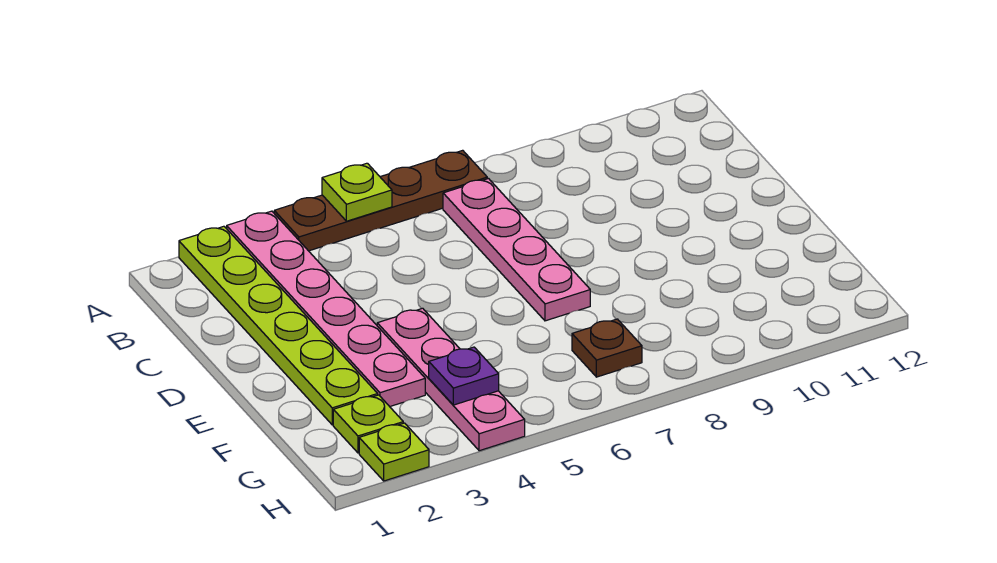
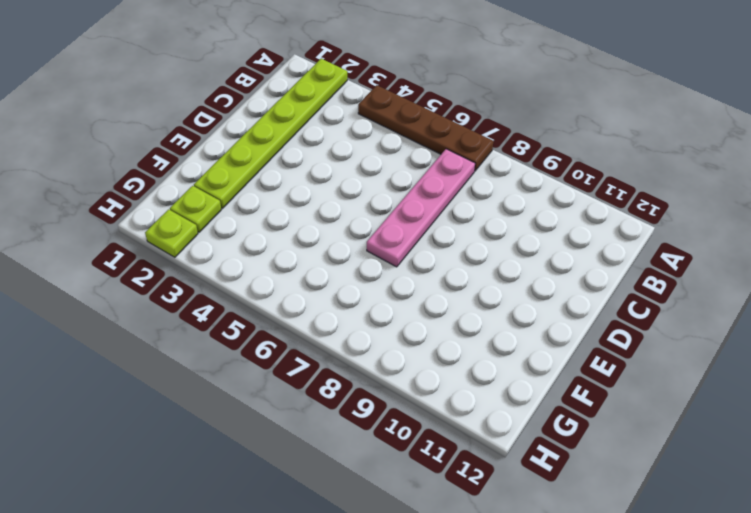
none -> pink plate A3:F3 level 1
none -> pink plate E4:H4 level 1

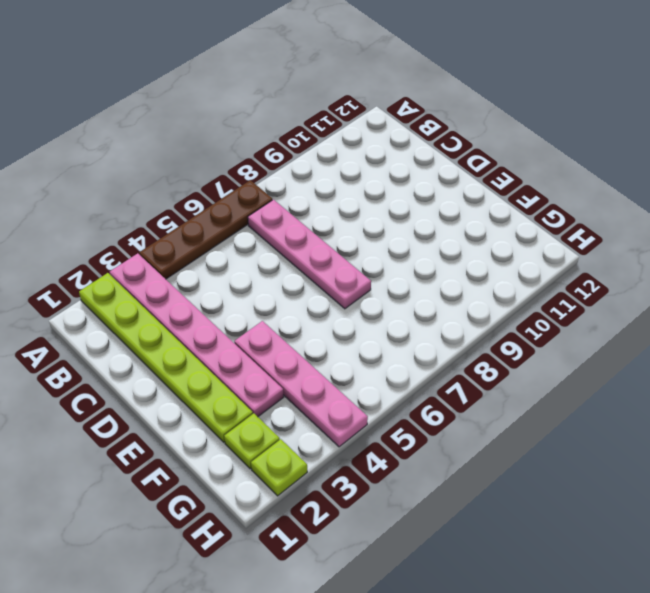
none -> brown plate G7 level 1
none -> lime plate A5 level 2

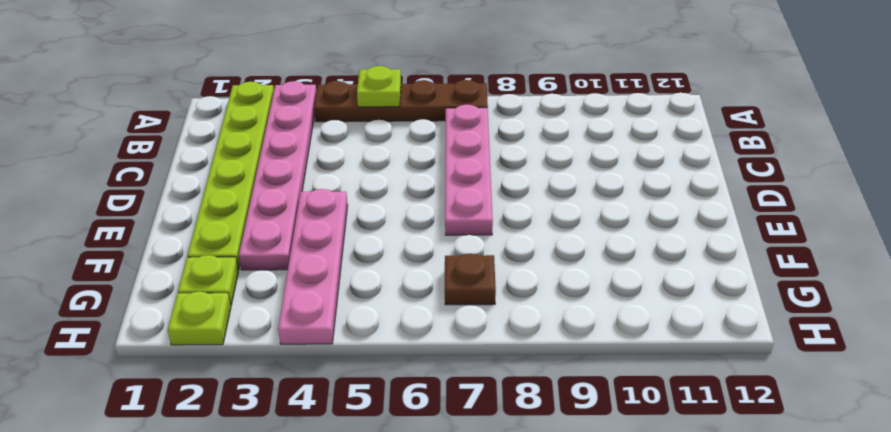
none -> purple plate G4 level 2

